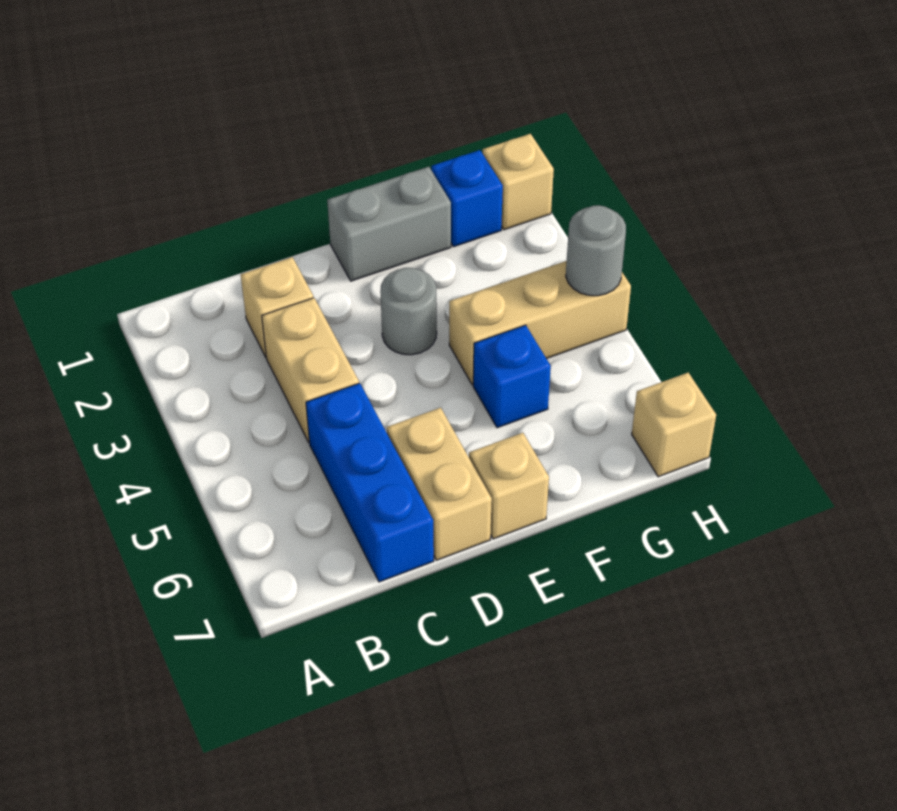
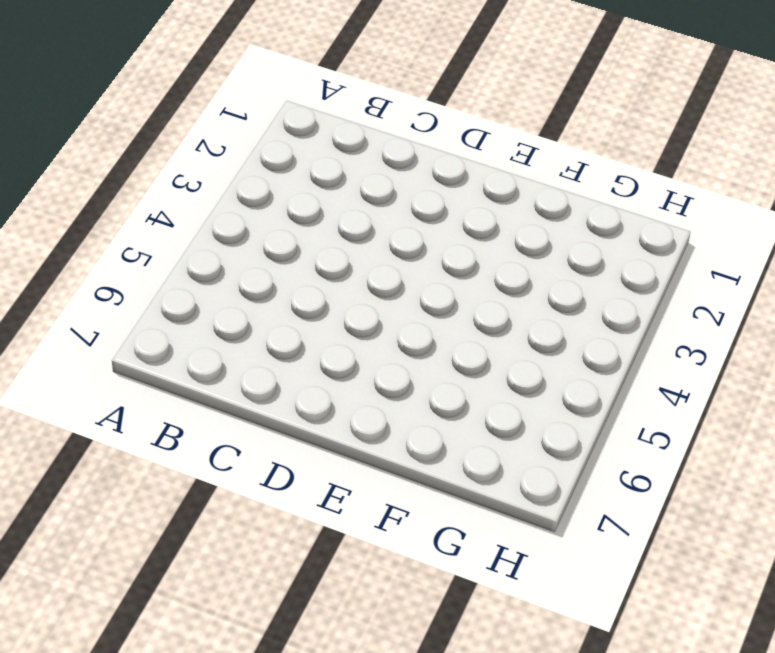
none -> tan brick C2 level 1
none -> tan brick C3:C4 level 1
none -> blue brick C5:C7 level 1

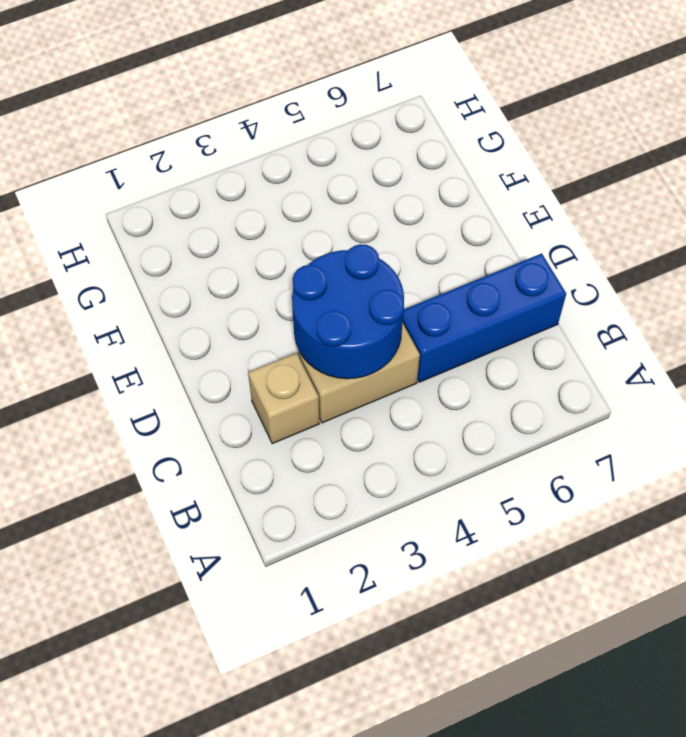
blue round brick C3:D4 level 2 -> none
none -> tan brick D6:D7 level 1
none -> grey brick E1:F1 level 1
none -> grey round brick E3 level 1

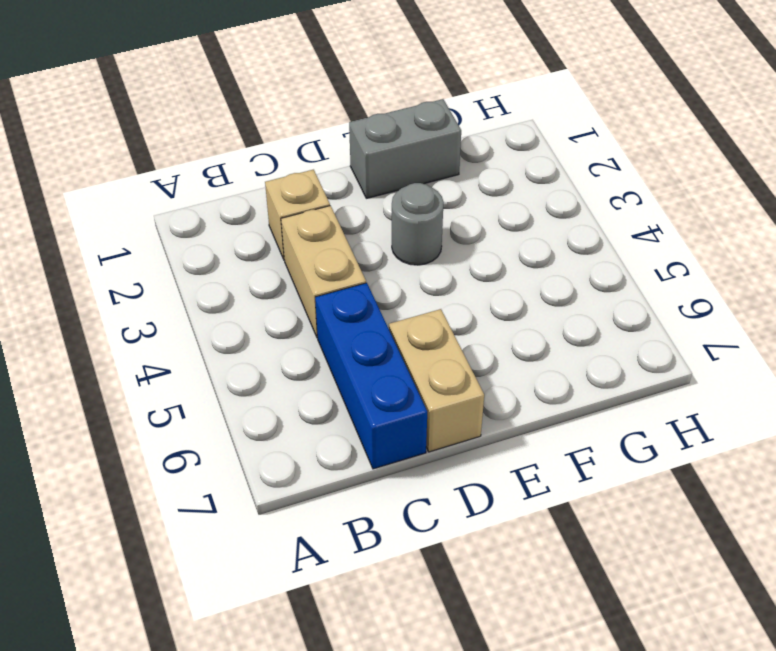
none -> tan brick E7 level 1
none -> tan brick F4:H4 level 1
none -> blue brick F5 level 1

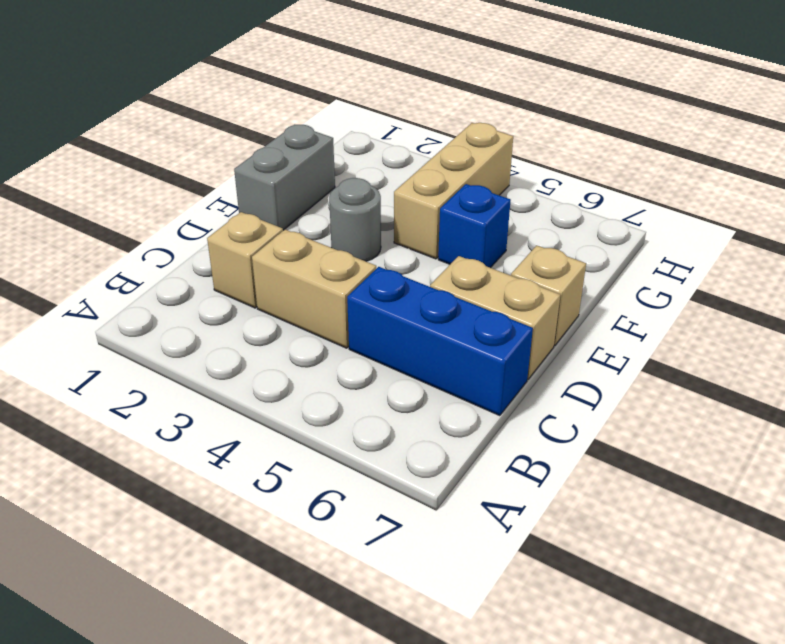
none -> blue brick G1 level 1
none -> tan brick H1 level 1
none -> tan brick H7 level 1

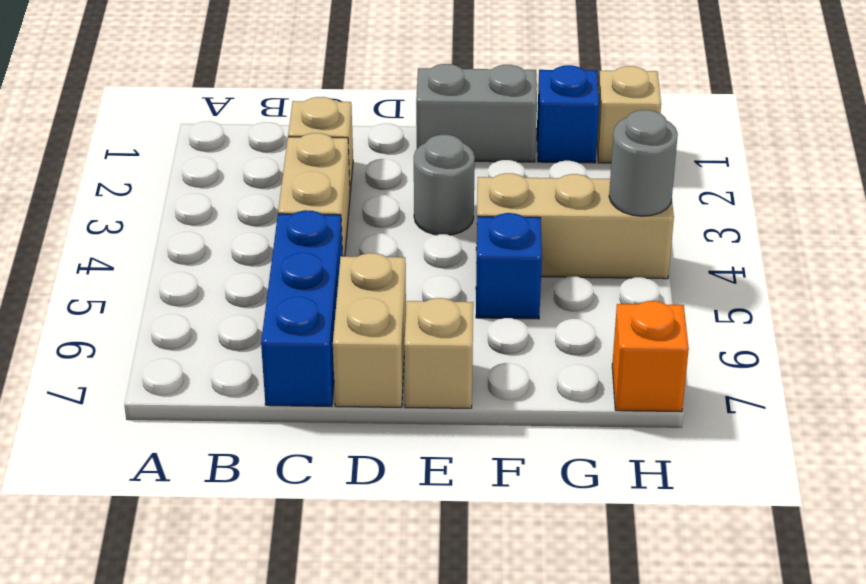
orange brick H7 level 1 -> tan brick H7 level 1

